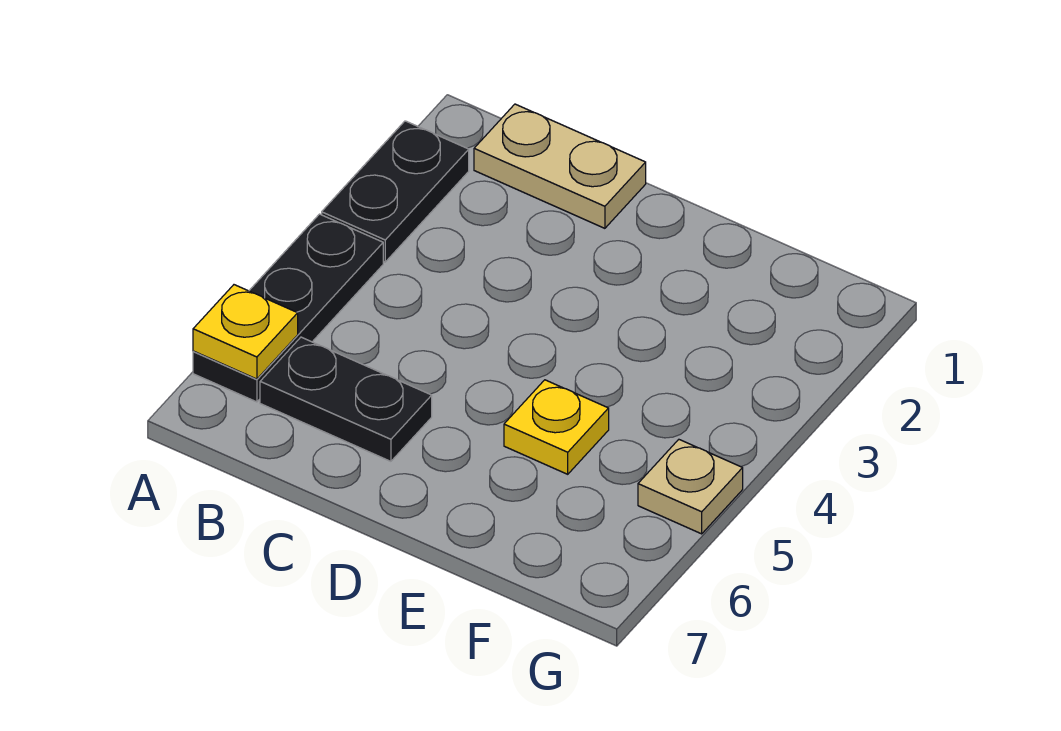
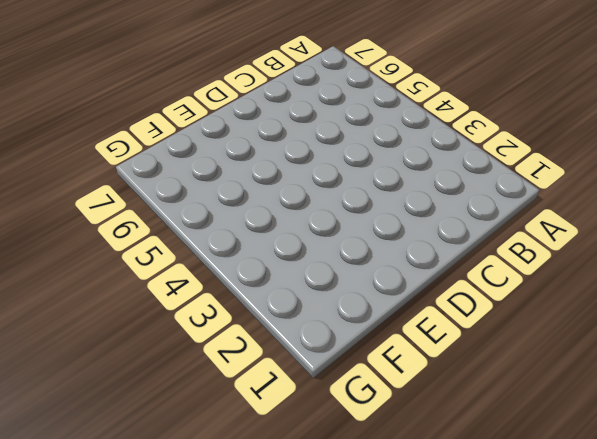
none -> black plate A2:A3 level 1
none -> black plate A4:A6 level 1

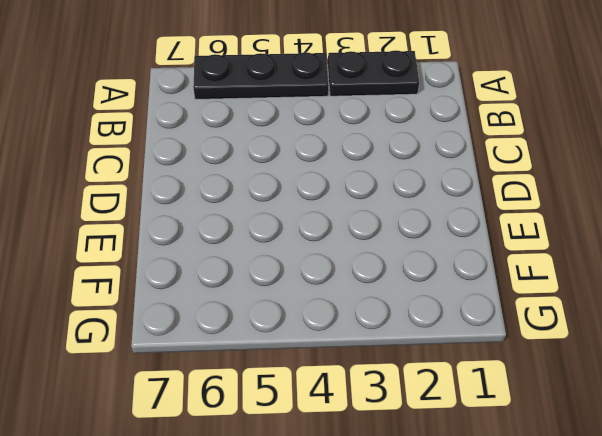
none -> tan plate B1:C1 level 1
none -> black plate B6:C6 level 1

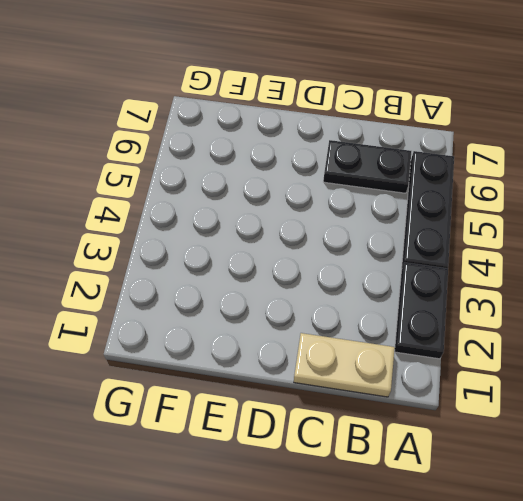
none -> yellow plate E5 level 1
none -> tan plate G5 level 1

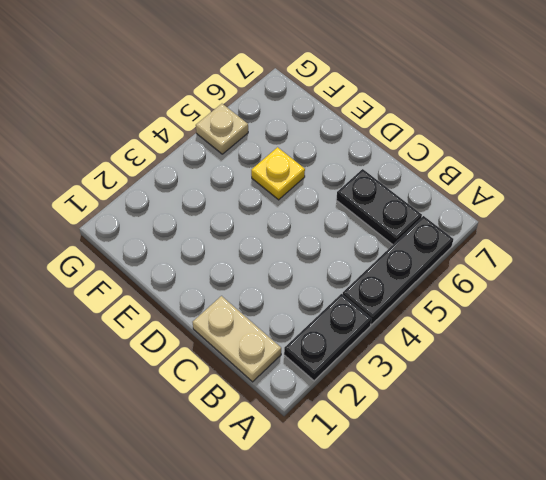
none -> yellow plate A6 level 2

